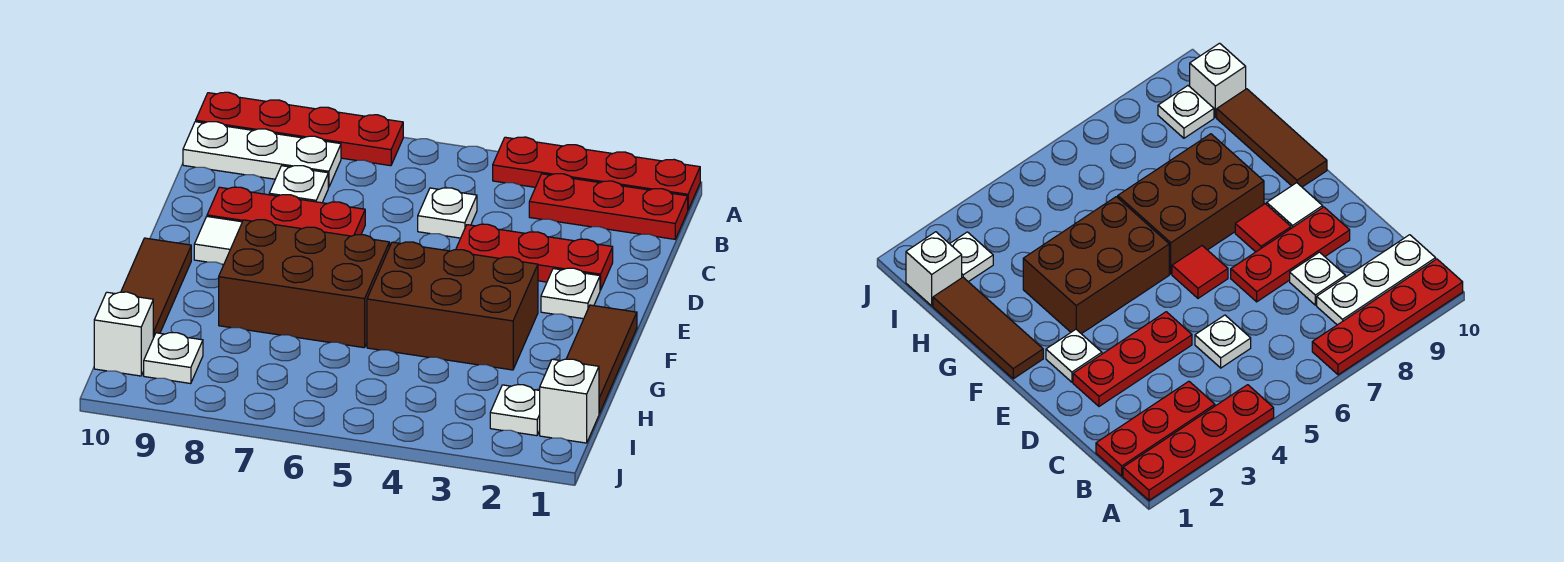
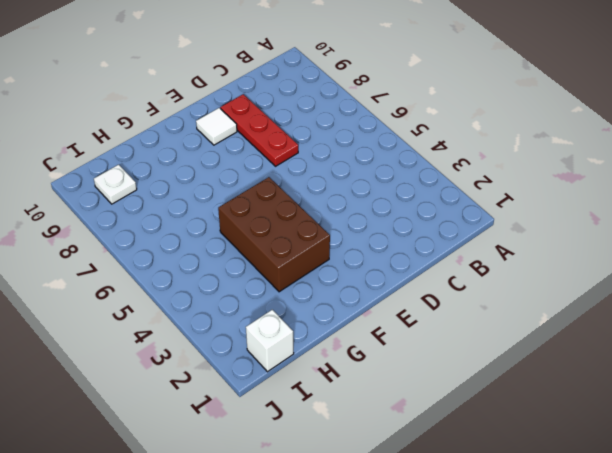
none -> red plate A1:A4 level 1
none -> red plate A7:A10 level 1
none -> red plate B1:B3 level 1

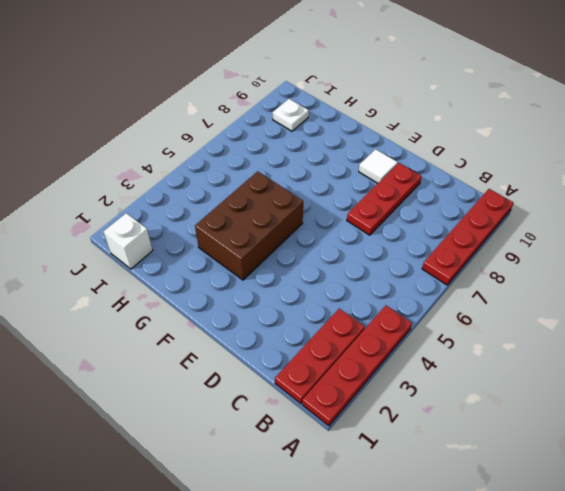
none -> white plate B8:B10 level 1
none -> white plate C5 level 1
none -> white plate C8 level 1

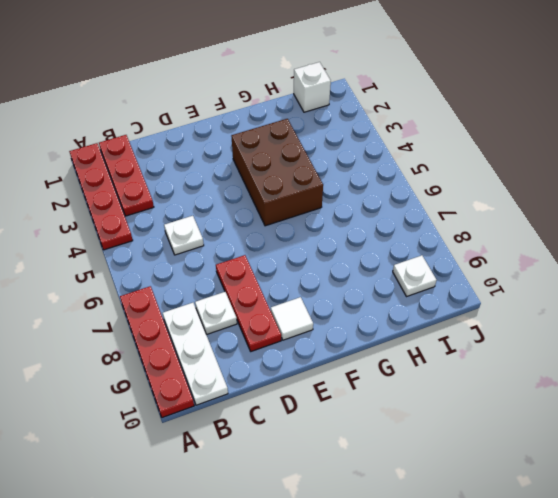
none -> red plate D2:D4 level 1
none -> white plate E2 level 1
none -> red tile E6 level 1

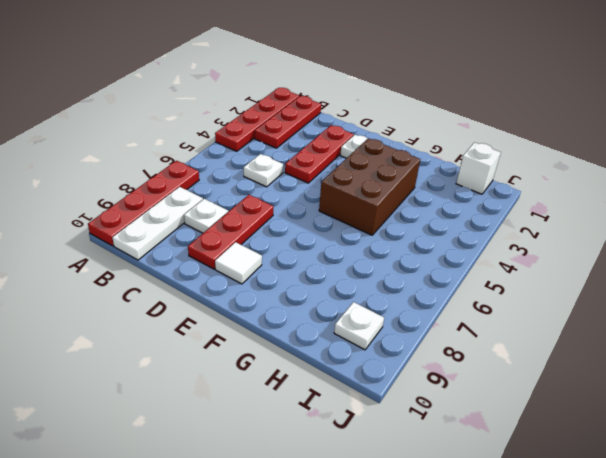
none -> red tile E6 level 1
none -> red tile E8 level 1
none -> brown tile F1:H1 level 1

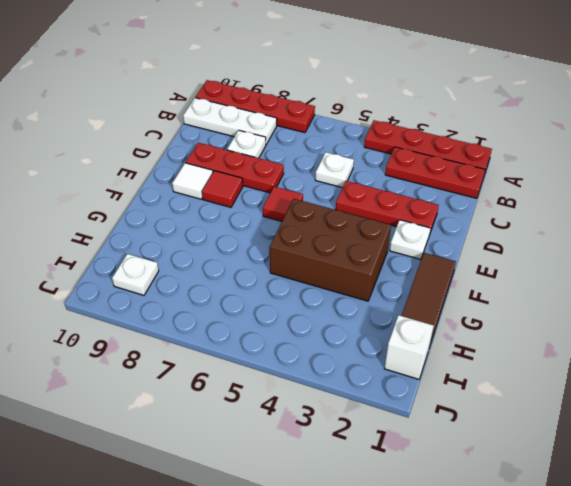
none -> brown brick F6:G8 level 1
none -> brown tile F10:H10 level 1
none -> white plate I2 level 1

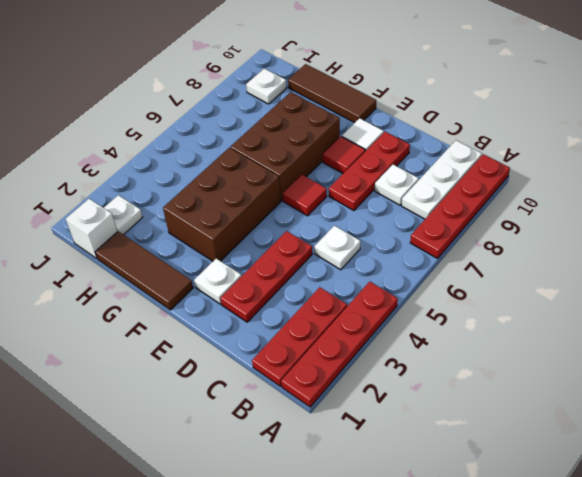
none -> white brick I10 level 1

